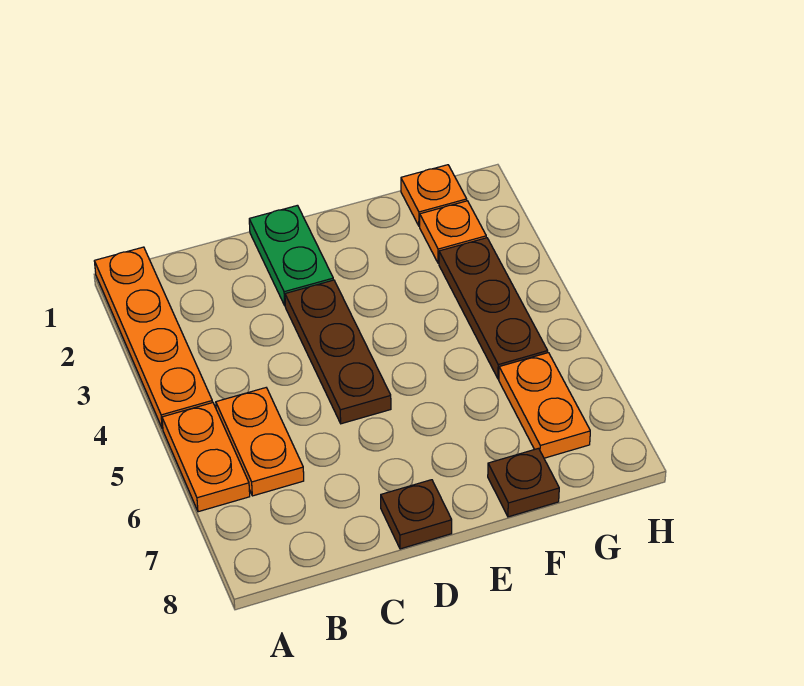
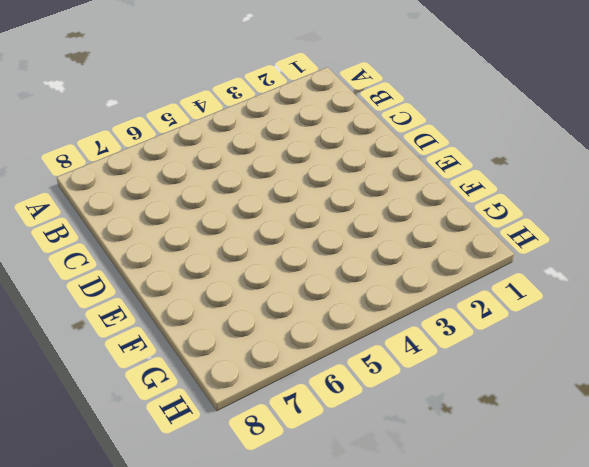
none -> orange plate A1:A4 level 1
none -> orange plate A5:A6 level 1

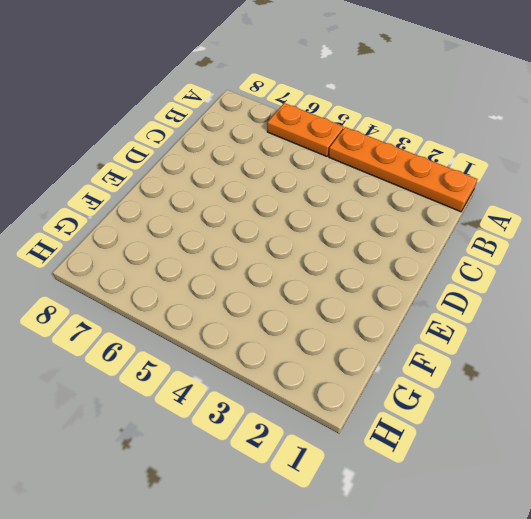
none -> orange plate B5:B6 level 1
none -> green plate D1:D2 level 1

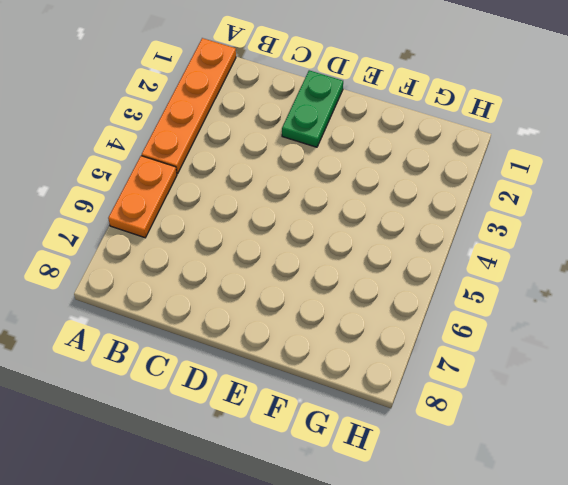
none -> orange plate B5:B6 level 1
none -> brown plate D3:D5 level 1

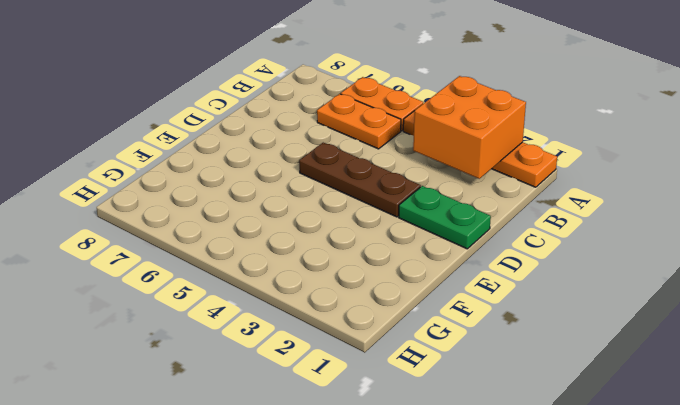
orange brick A2:B3 level 2 -> none
none -> brown plate D8 level 1
none -> brown plate F8 level 1

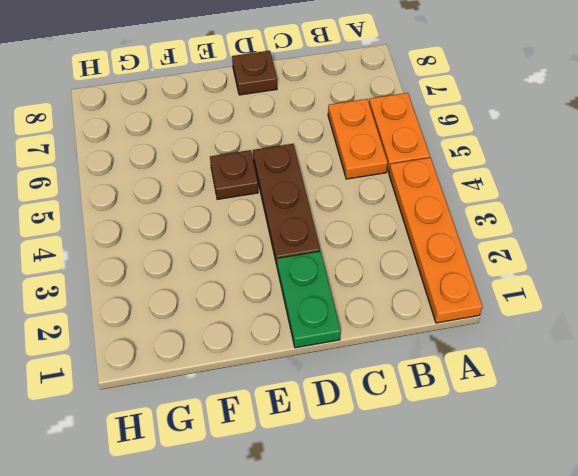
brown plate E5 level 1 -> brown plate F8 level 1
none -> orange plate G1 level 1
none -> orange plate G2 level 1

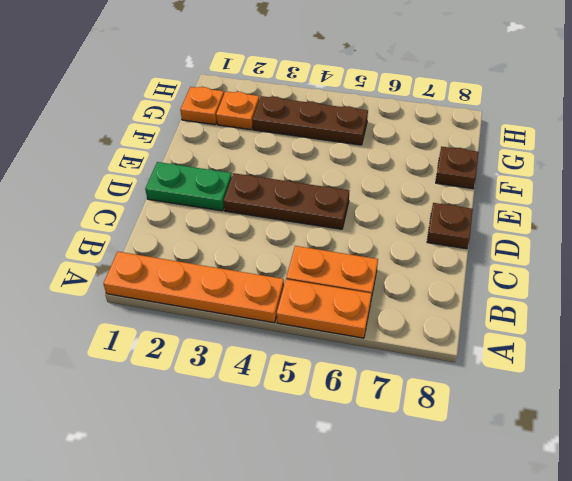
none -> orange plate G6:G7 level 1

